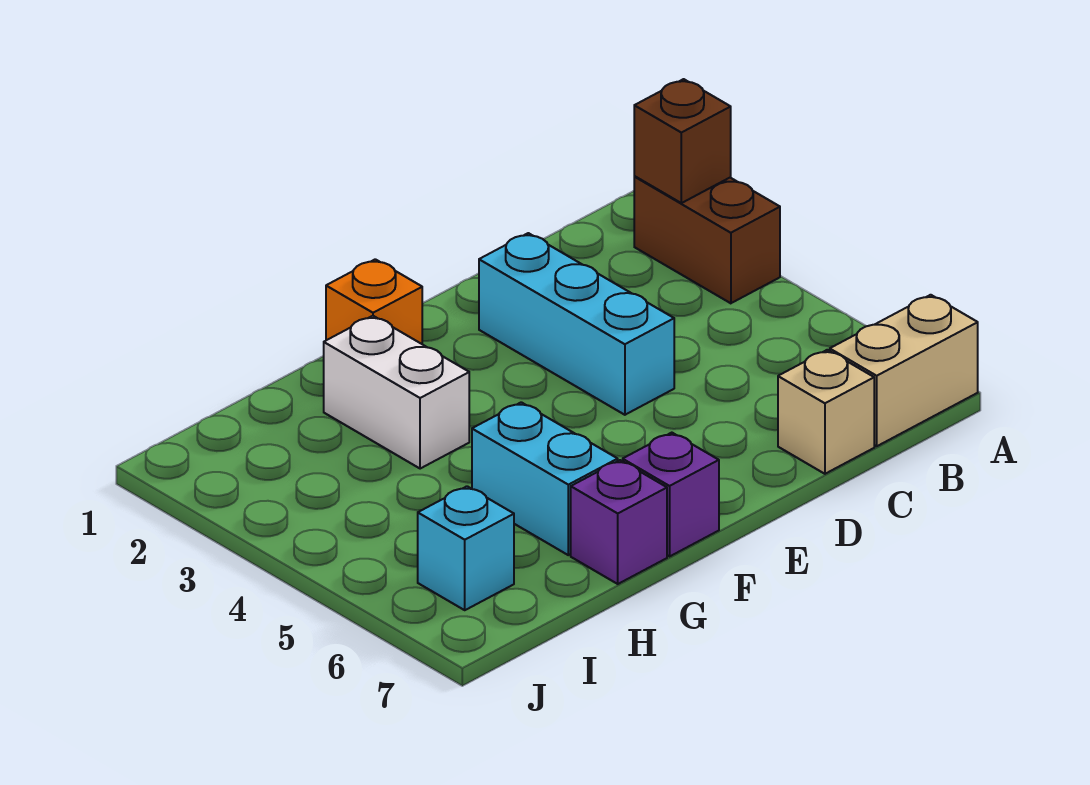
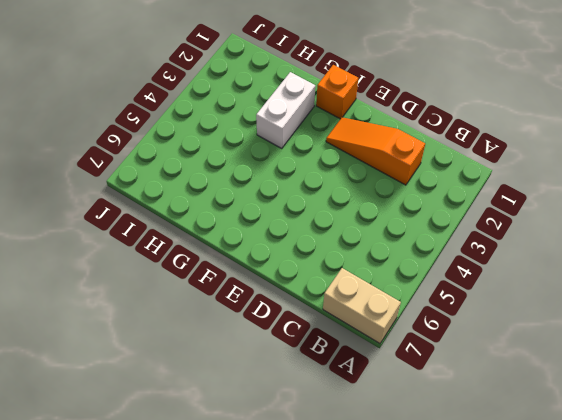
orange slope C2:E2 level 1 top C -> cyan brick D2:D4 level 1
none -> brown brick A2:A3 level 1
none -> tan brick C7 level 1

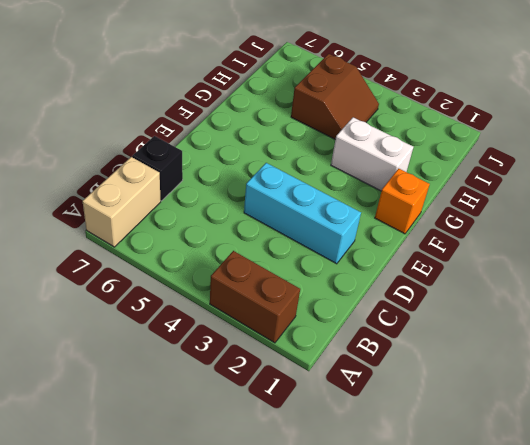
black brick C7 level 1 -> tan brick C7 level 1
brown slope H4:I5 level 1 top 5 -> none
none -> purple brick F7 level 1
none -> cyan brick G5:G6 level 1

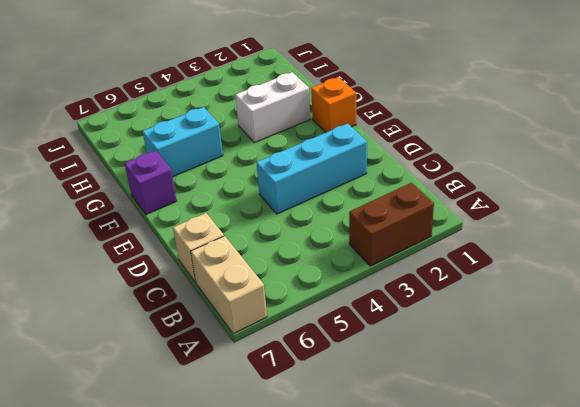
none -> purple brick G7 level 1
none -> cyan brick I6 level 1

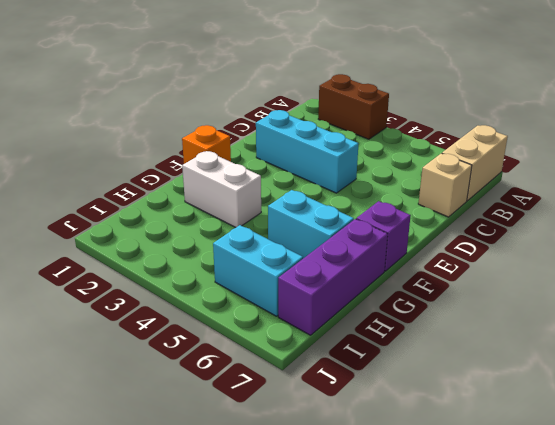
purple brick G7:I7 level 1 -> purple brick G7 level 1
cyan brick I5:I6 level 1 -> cyan brick I6 level 1
none -> brown brick A2 level 2

